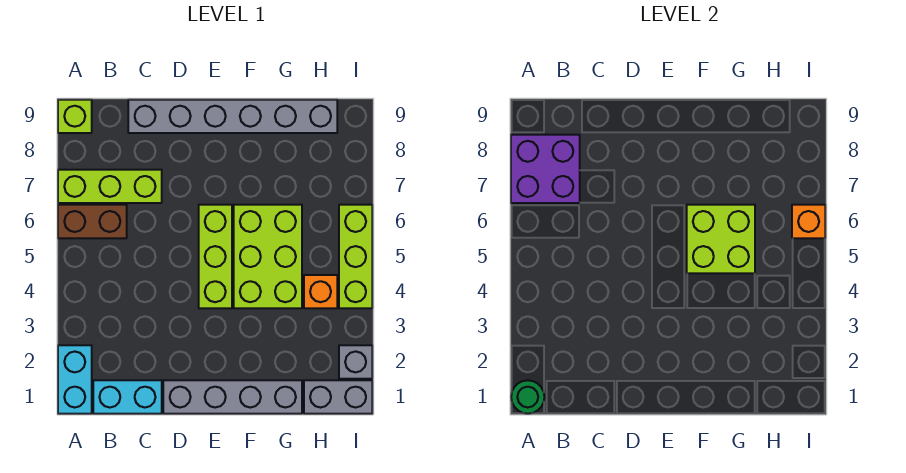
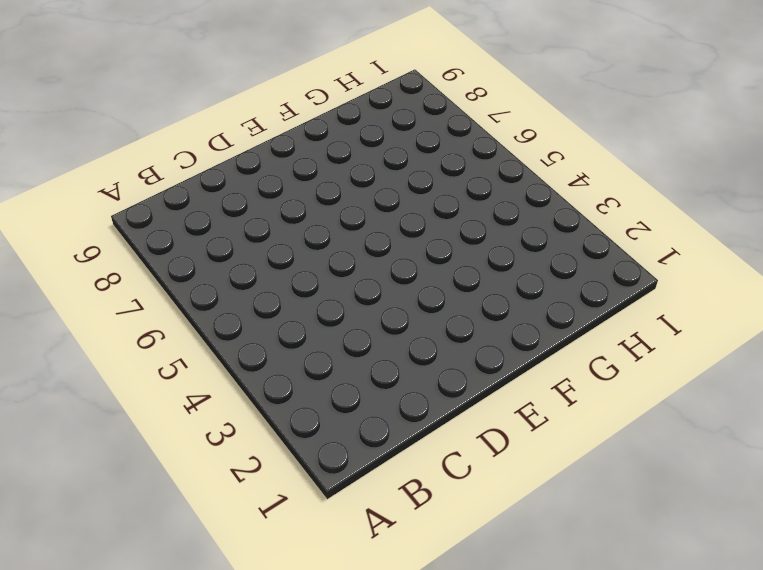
none -> cyan brick A1:A2 level 1
none -> brown brick A6:B6 level 1
none -> lime brick A7:C7 level 1

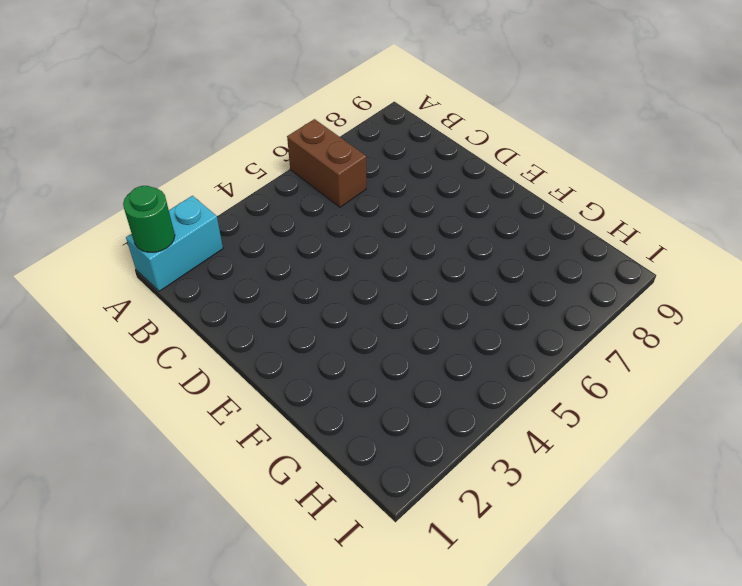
none -> lime brick A7:C7 level 1
none -> lime brick A9 level 1
none -> cyan brick B1:C1 level 1

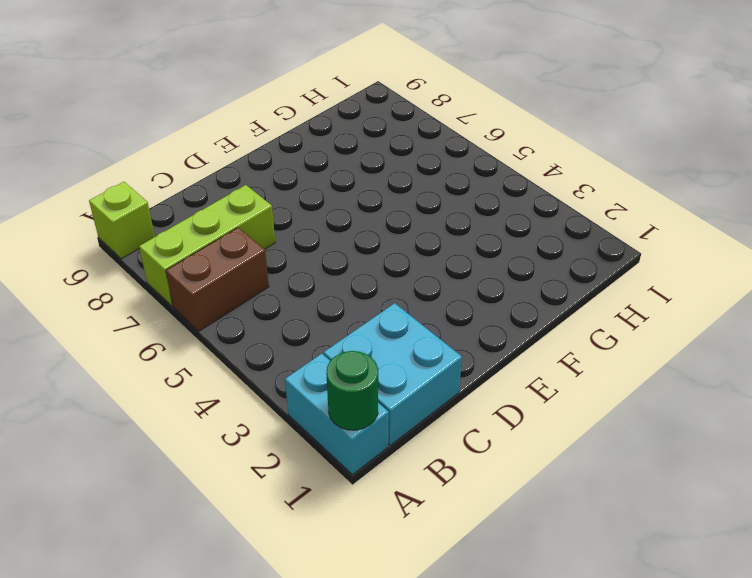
cyan brick B1:C2 level 1 -> cyan brick B1:C1 level 1
none -> grey brick C9:H9 level 1
none -> grey brick D1:G1 level 1
none -> lime brick E4:E6 level 1

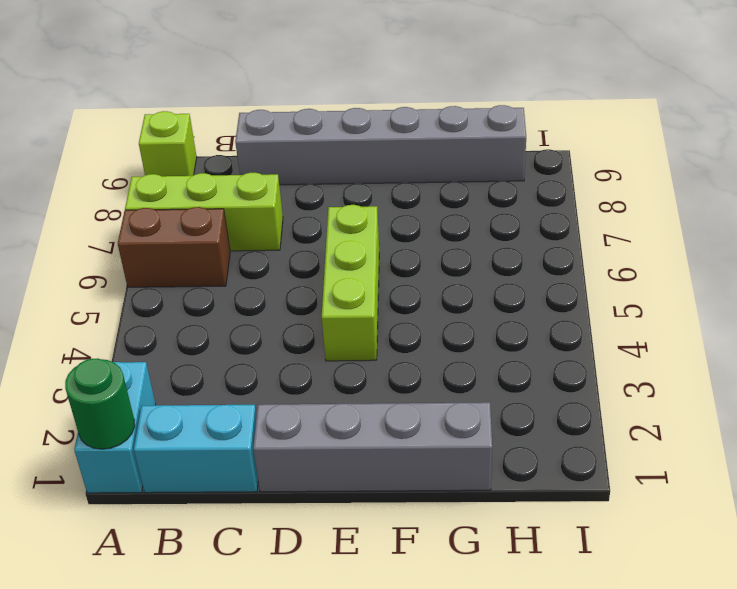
none -> lime brick F4:G6 level 1
none -> grey brick H1:I1 level 1
none -> orange brick H4 level 1

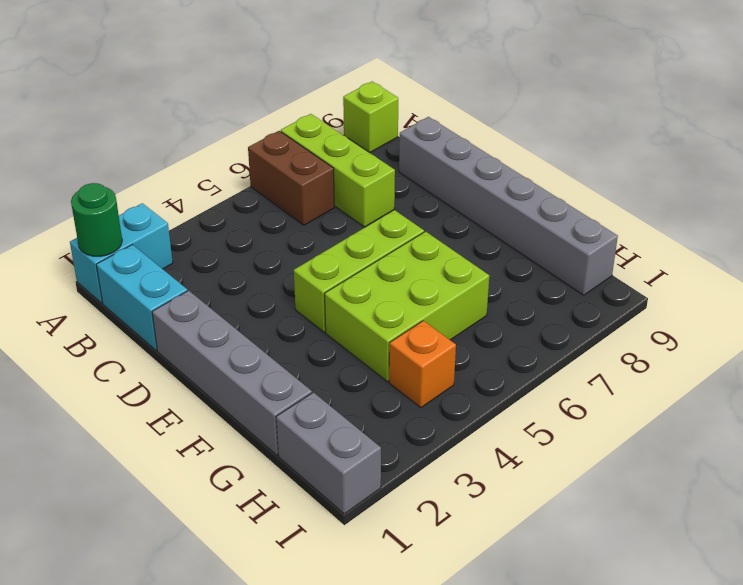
none -> grey brick I2 level 1
none -> lime brick I4:I6 level 1
none -> purple brick A7:B8 level 2

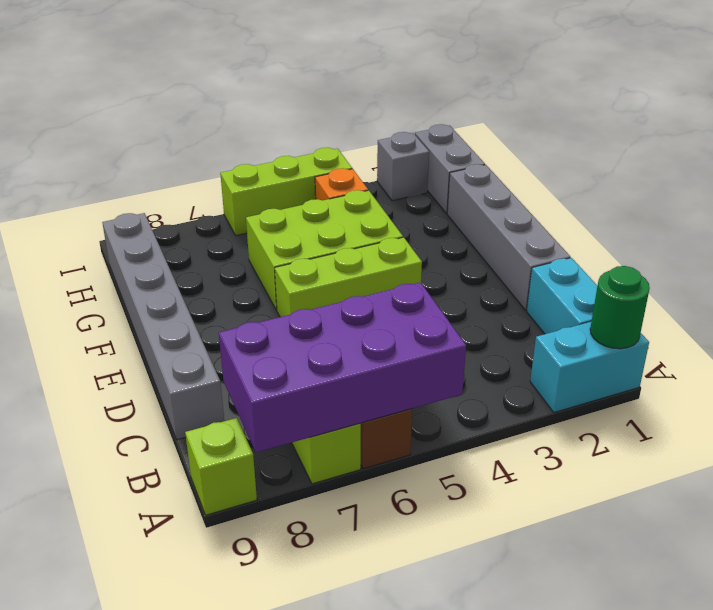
purple brick A5:B8 level 2 -> purple brick A7:B8 level 2
none -> lime brick F5:G6 level 2
none -> orange brick I6 level 2

